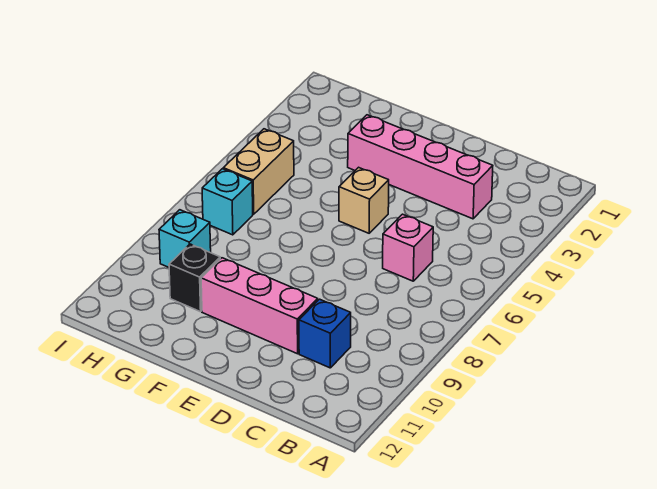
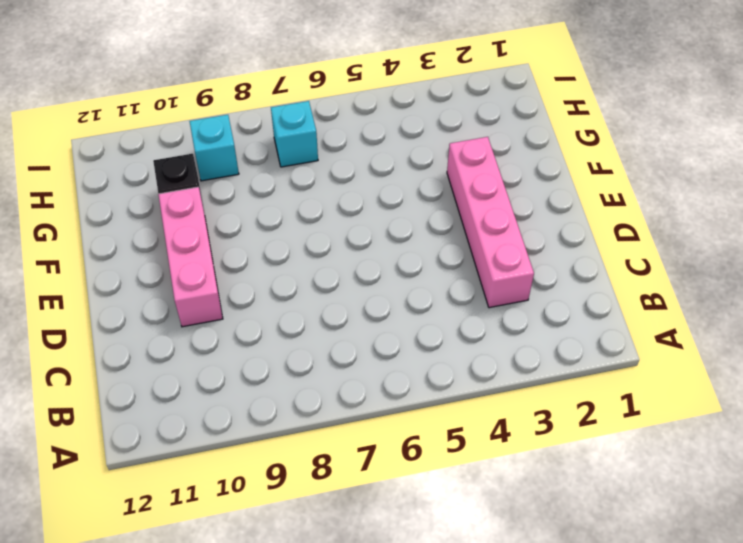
none -> pink brick C6 level 1
none -> blue brick C10 level 1

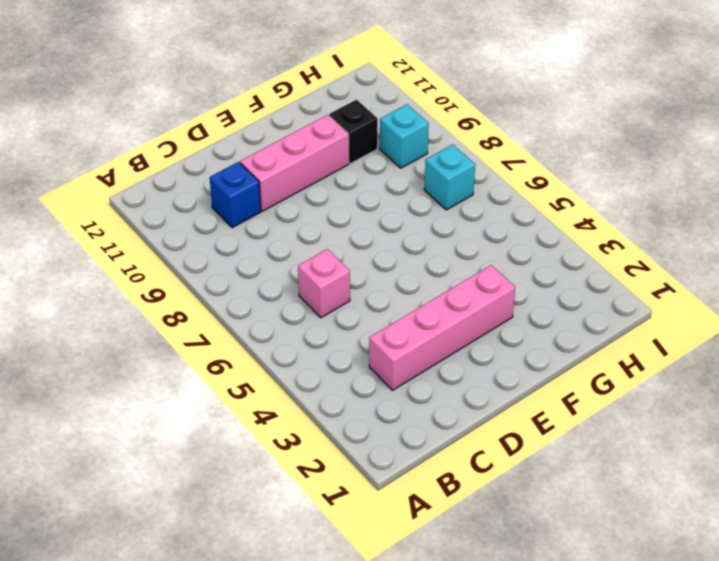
none -> tan brick E5 level 1
none -> tan brick H5:H6 level 1

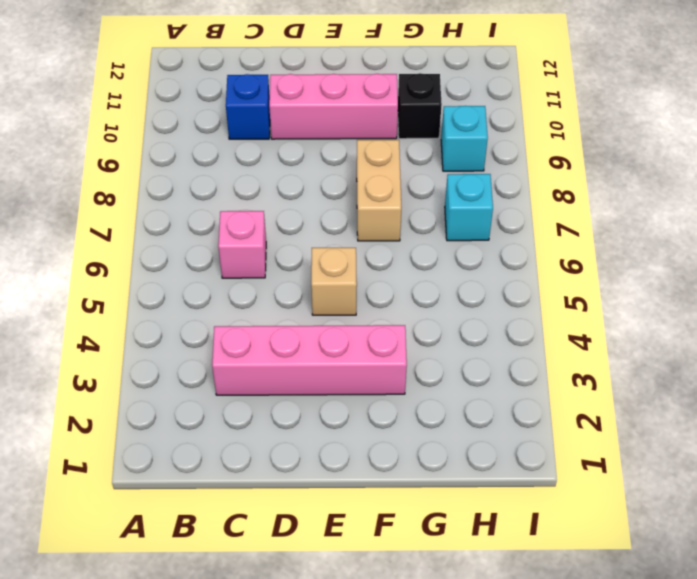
tan brick F7:F8 level 1 -> tan brick H5:H6 level 1

